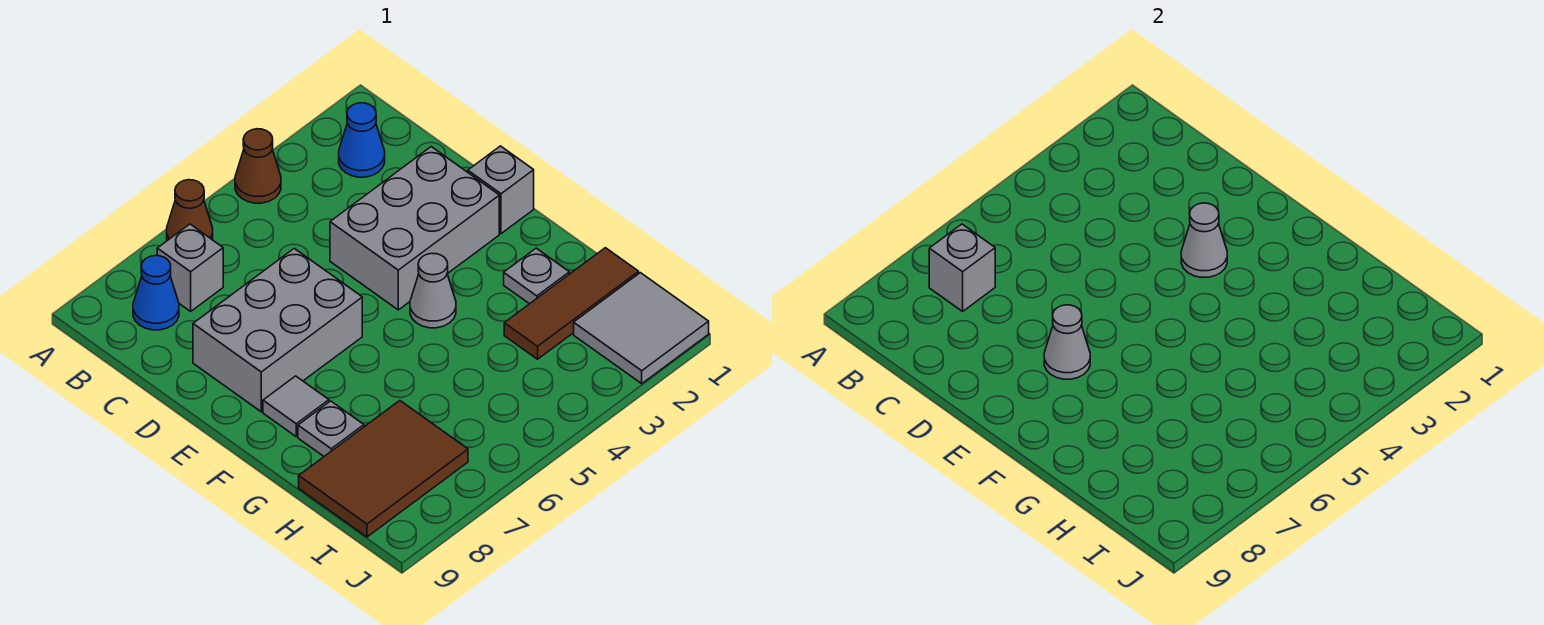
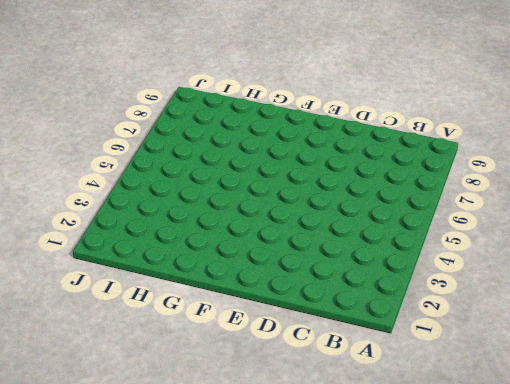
none -> brown cone A4 level 1
none -> brown cone A6 level 1
none -> blue cone B2 level 1

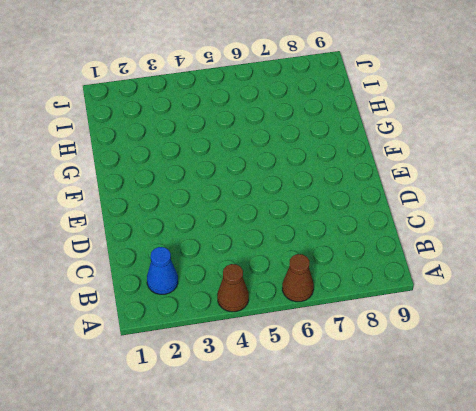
none -> grey brick B7 level 1
none -> blue cone B8 level 1
none -> grey brick D2:E4 level 1

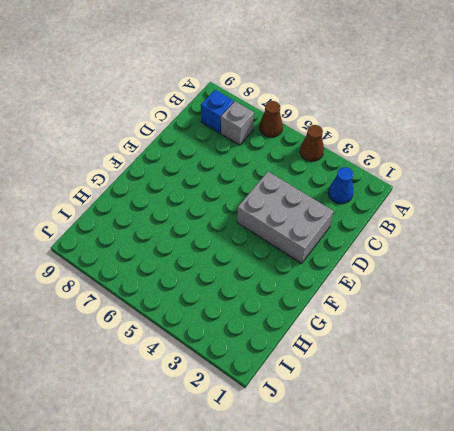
blue brick B8 level 1 -> blue cone B8 level 1
none -> grey brick D6:E8 level 1
none -> grey brick E1 level 1
none -> grey cone F4 level 1

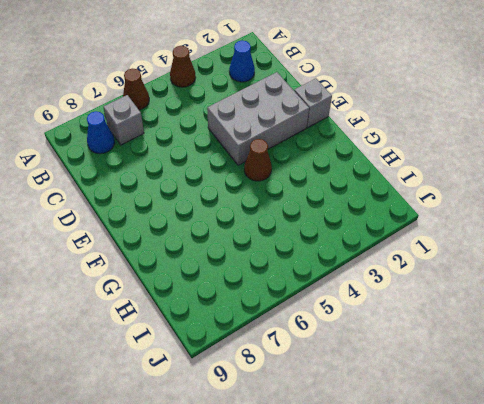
brown cone F4 level 1 -> grey cone F4 level 1
none -> grey brick D6:E8 level 1
none -> grey tile F8 level 1
none -> grey plate G2 level 1

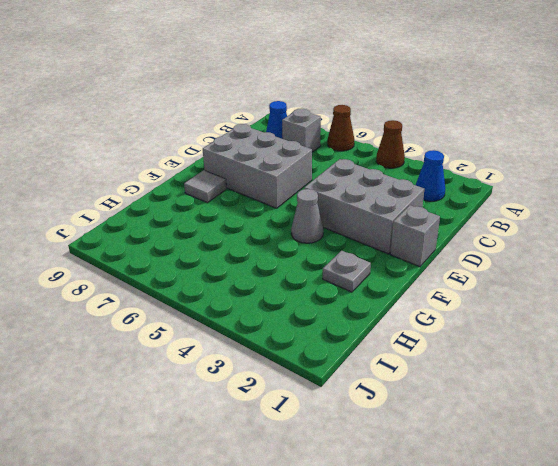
none -> grey plate G8 level 1
none -> brown tile H1:H3 level 1
none -> brown tile H7:I9 level 1

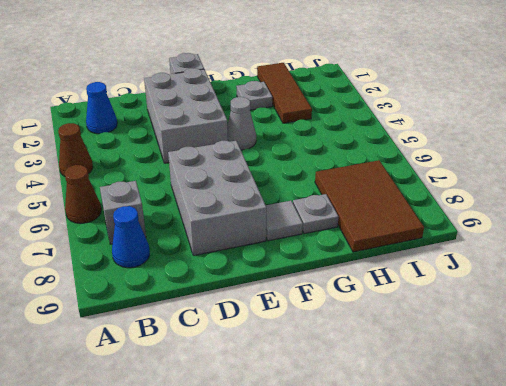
none -> grey tile I1:J2 level 1
none -> grey brick B7 level 2
none -> grey cone E3 level 2

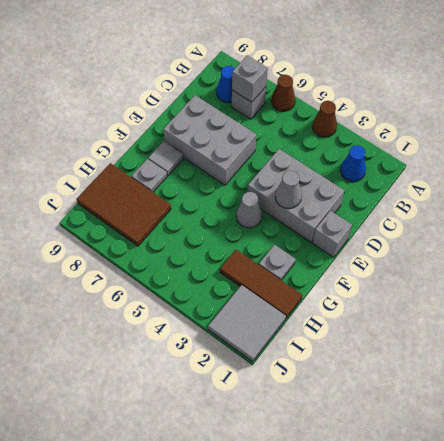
none -> grey cone E7 level 2

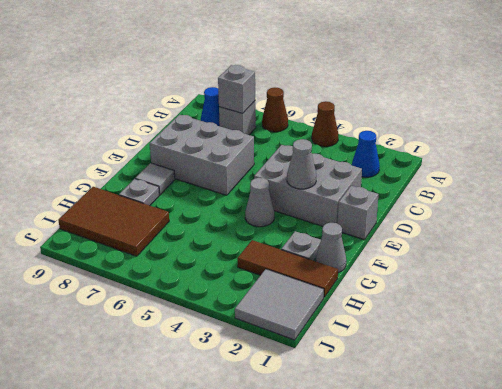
grey cone G1 level 1 -> grey cone E7 level 2

